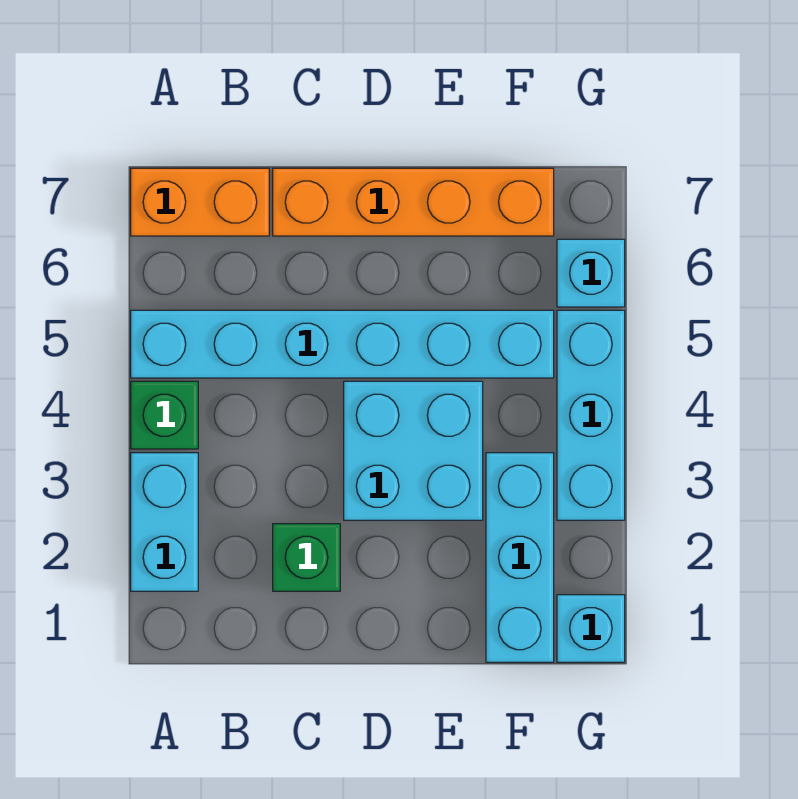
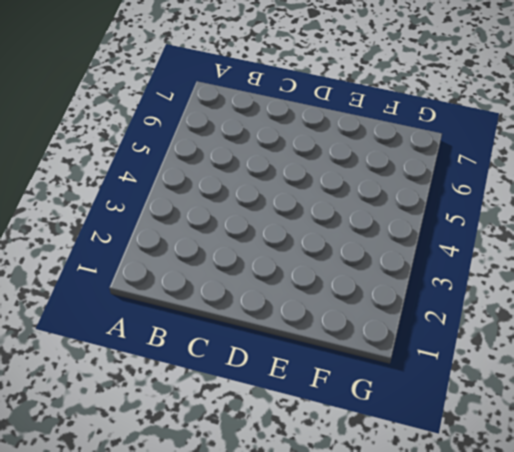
none -> cyan brick A2:A3 level 1
none -> green brick A4 level 1

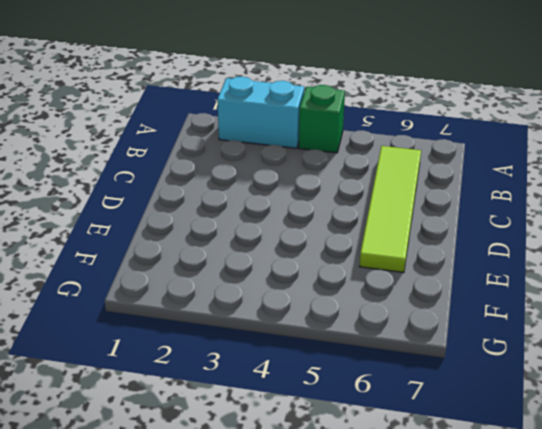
lime tile B6:E6 level 1 -> none
none -> cyan brick A5:F5 level 1
none -> orange brick A7:B7 level 1

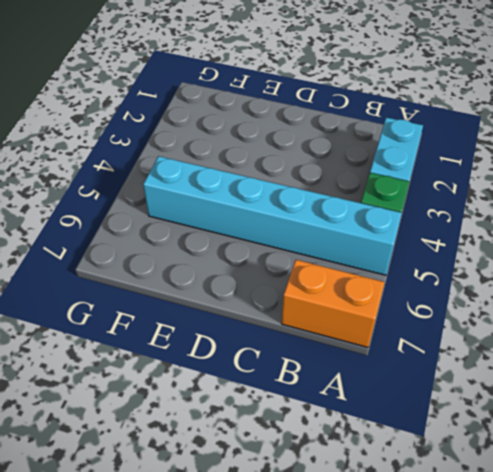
none -> green brick C2 level 1
none -> orange brick C7:F7 level 1

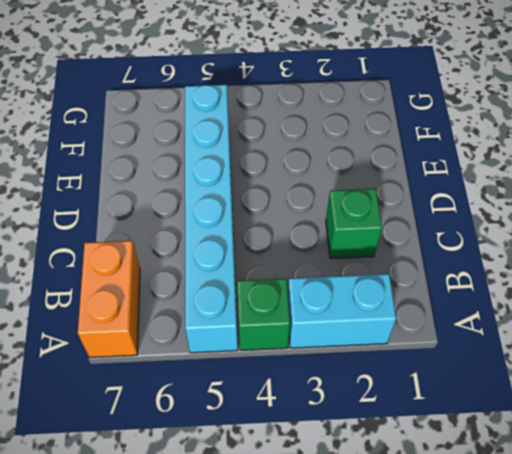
none -> orange brick C7:F7 level 1
none -> cyan brick D3:E4 level 1

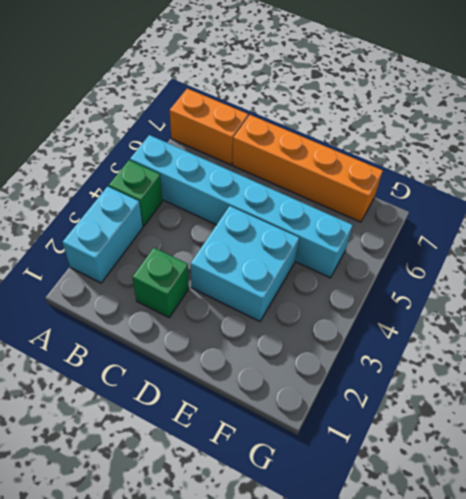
none -> cyan brick F1:F3 level 1
none -> cyan brick G1 level 1

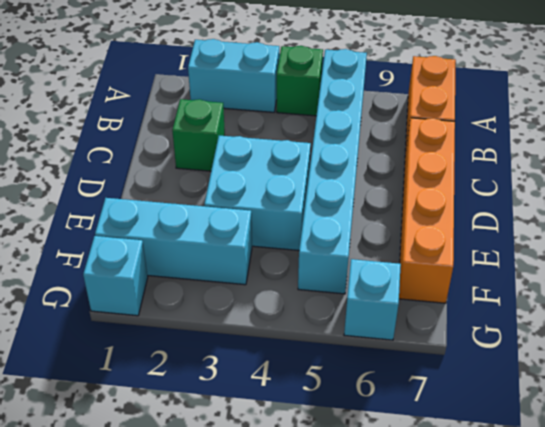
none -> cyan brick G3:G5 level 1

